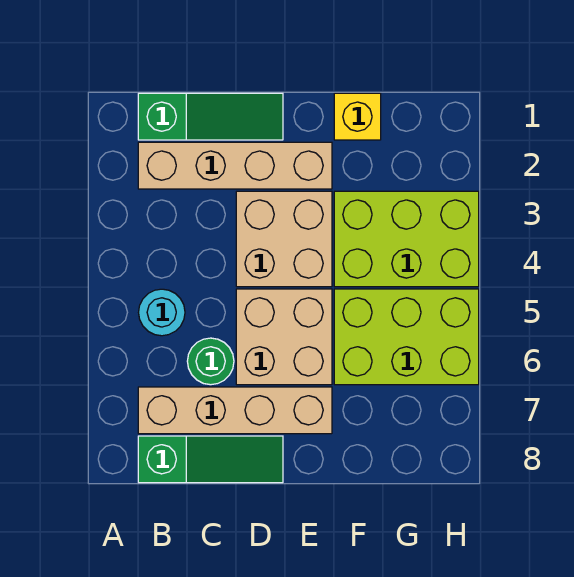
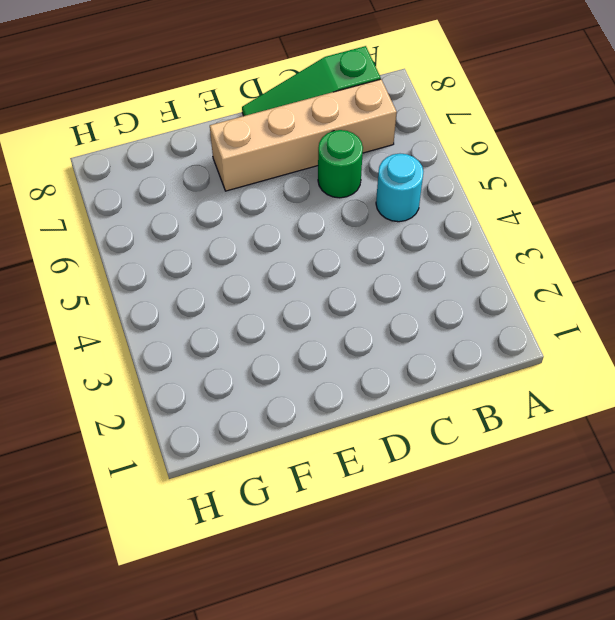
none -> green slope B1:D1 level 1 top B
none -> tan brick B2:E2 level 1

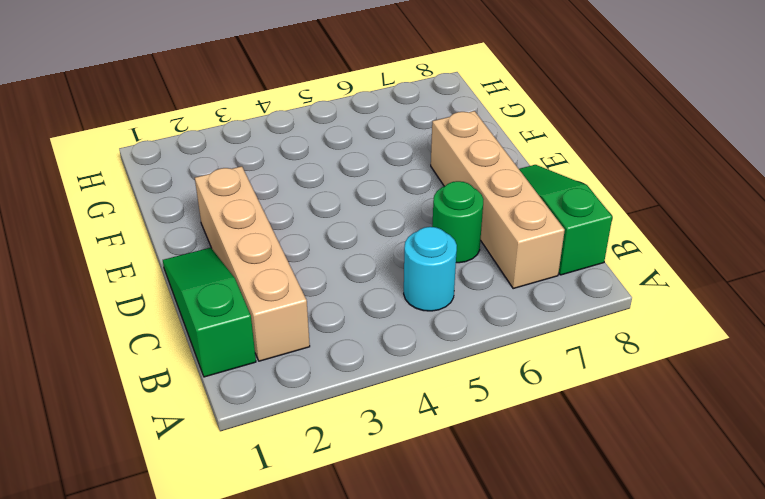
none -> tan brick D3:E4 level 1
none -> tan brick D5:E6 level 1

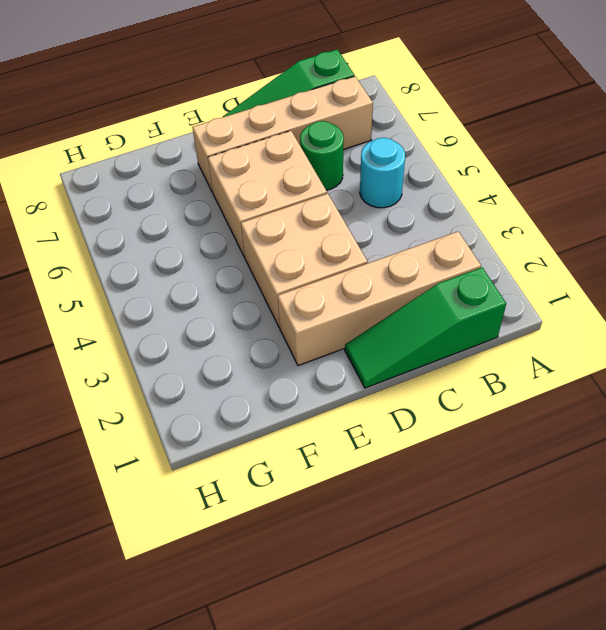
none -> yellow brick F1 level 1
none -> lime brick F3:H4 level 1

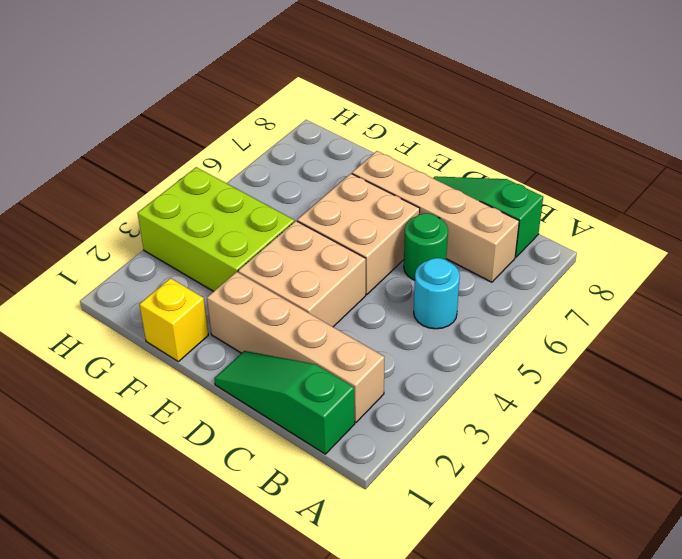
none -> lime brick F5:H6 level 1

